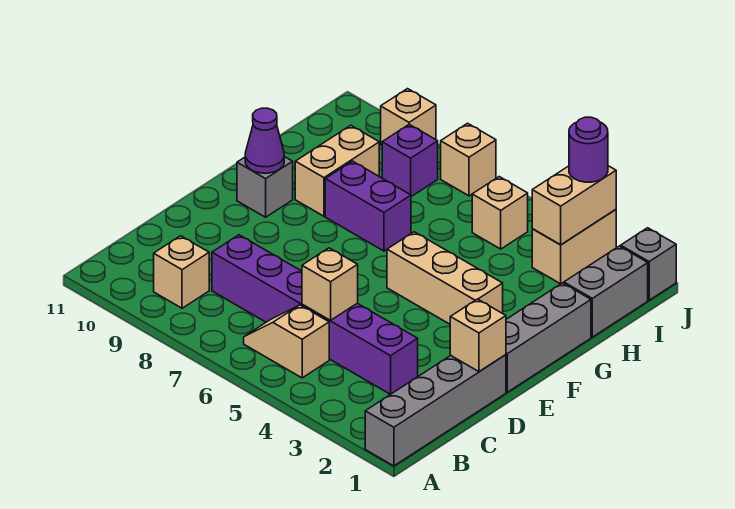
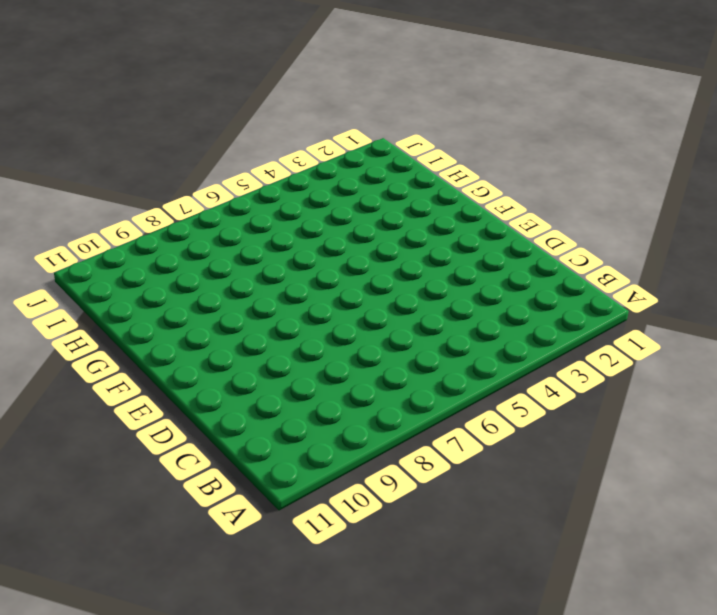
none -> grey brick A1:D1 level 1
none -> tan slope B5:B6 level 1 top 5
none -> tan brick B9 level 1

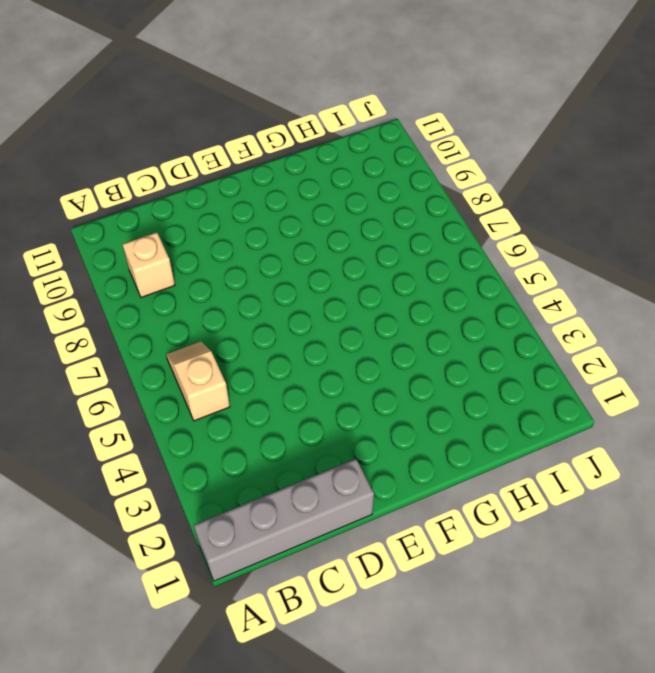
none -> purple brick C3:C8 level 1
none -> grey brick E1:G1 level 1
none -> tan brick F3:F5 level 1

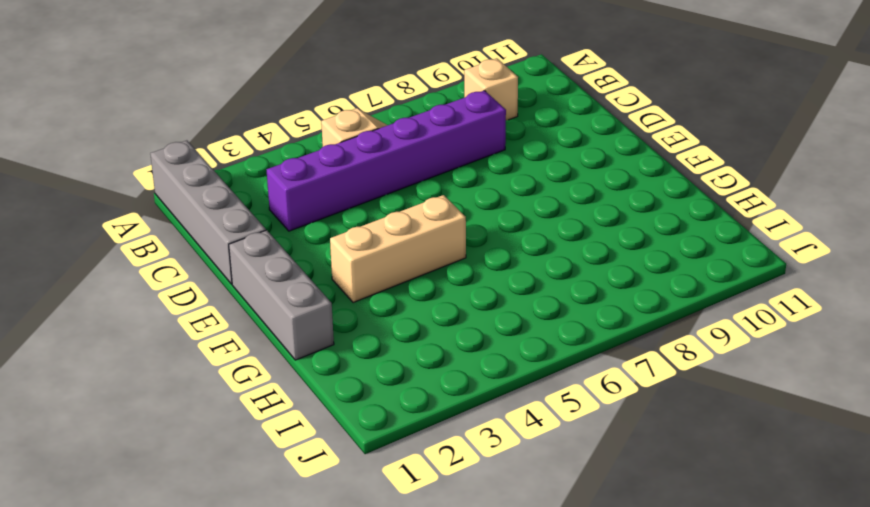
none -> grey brick F10 level 1
none -> purple brick G7:G8 level 1
none -> tan brick G9:H9 level 1

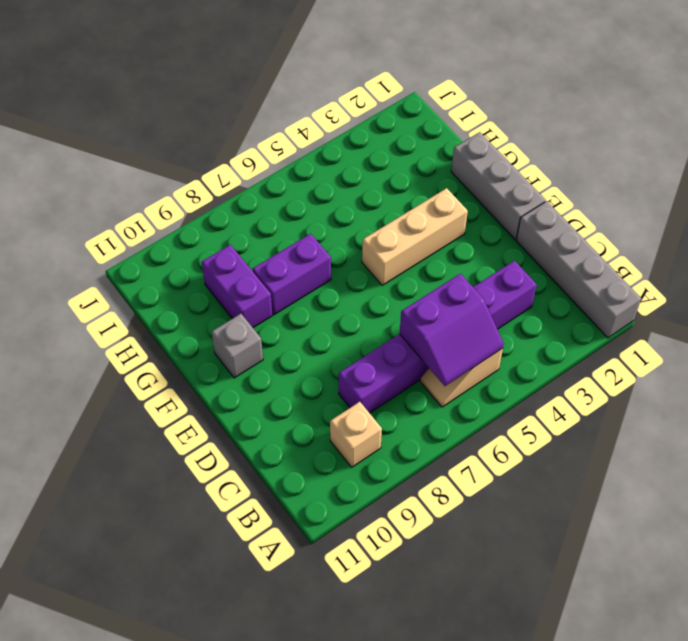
purple slope B5:C6 level 2 top C -> tan brick C5 level 2
purple brick G9:H9 level 1 -> tan brick G9:H9 level 1
none -> grey brick H1:I1 level 1
none -> tan brick I3:J3 level 1
none -> tan brick I5 level 1

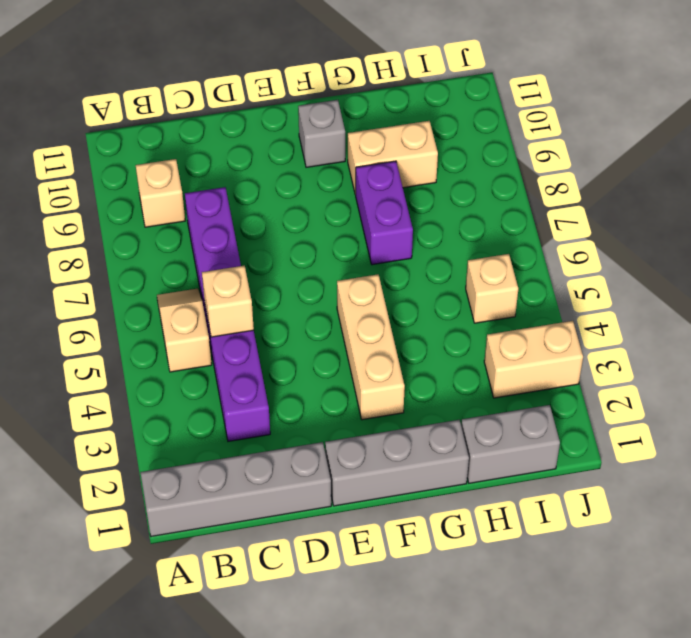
none -> purple brick I8 level 1
none -> grey brick J1 level 1
none -> tan brick J7 level 1

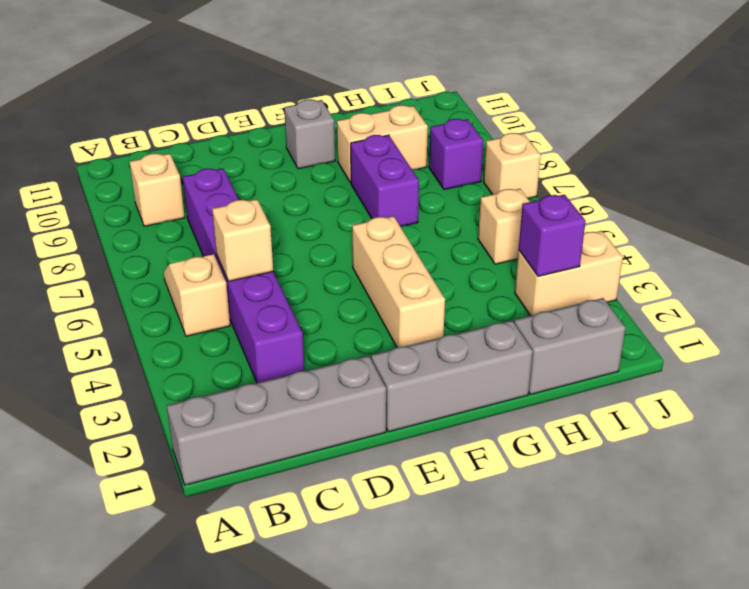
purple brick I3 level 2 -> tan brick I3:J3 level 2
none -> grey brick J1 level 1
none -> tan brick J9 level 1
none -> tan brick D1 level 2

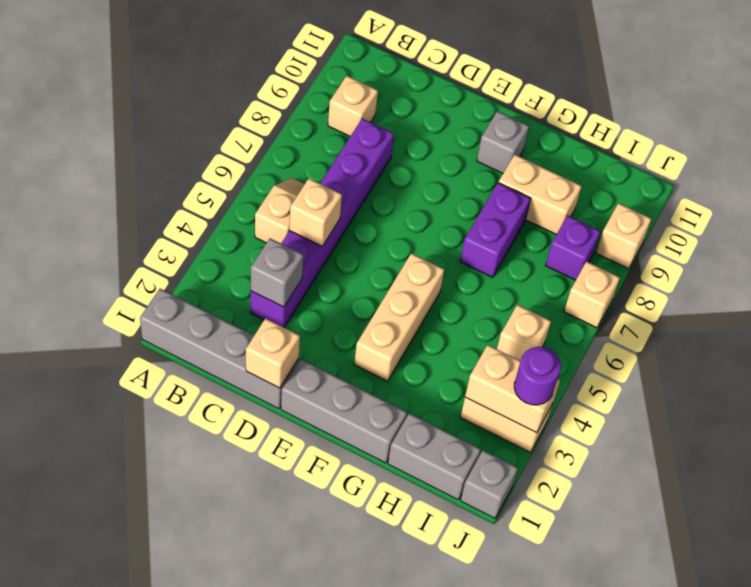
grey brick C3 level 2 -> none
none -> purple cone F10 level 2

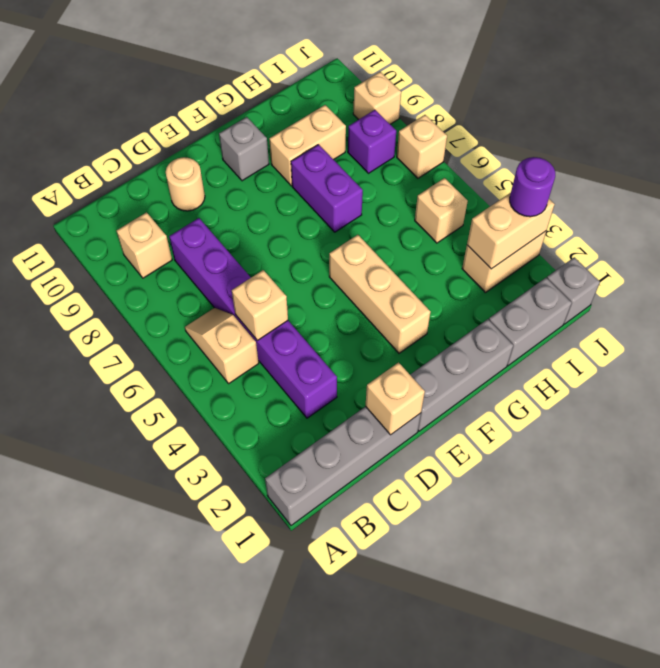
tan round brick D10 level 1 -> none
none -> purple cone F10 level 2

